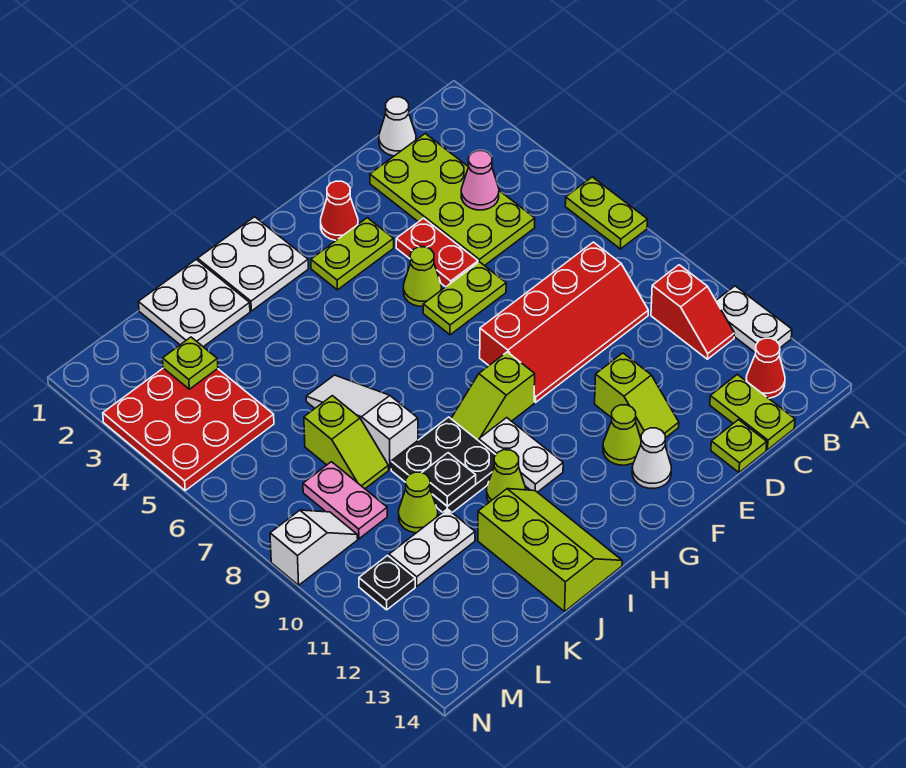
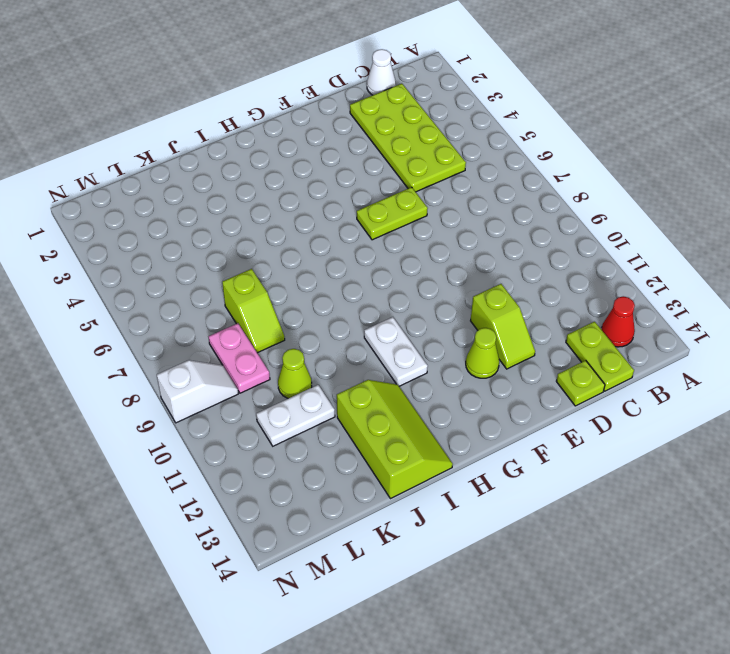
none -> lime plate A6:A7 level 1
none -> white plate A11:A12 level 1
none -> red slope B10:B11 level 1 top 10
none -> red slope C8:F9 level 1 top 8

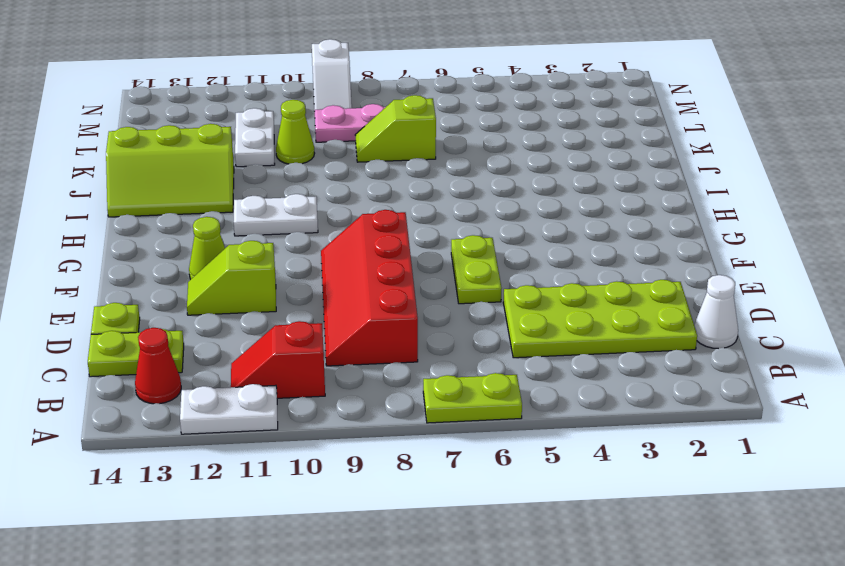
none -> red plate E4:E5 level 1
none -> red cone F2 level 1
none -> lime plate F3:G3 level 1
none -> lime cone F5 level 1

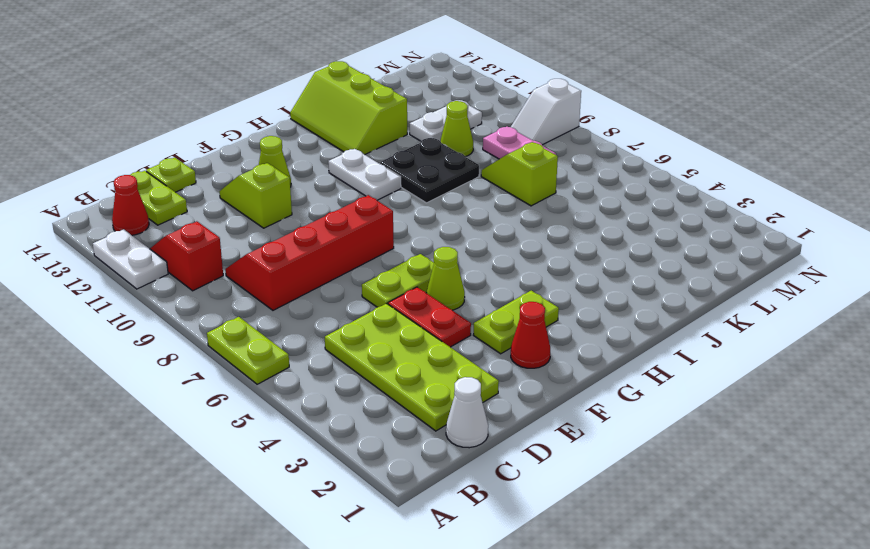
none -> white cone F13 level 1
none -> lime slope G9:H9 level 1 top G
none -> white plate H1:I2 level 1
none -> lime cone I11 level 1

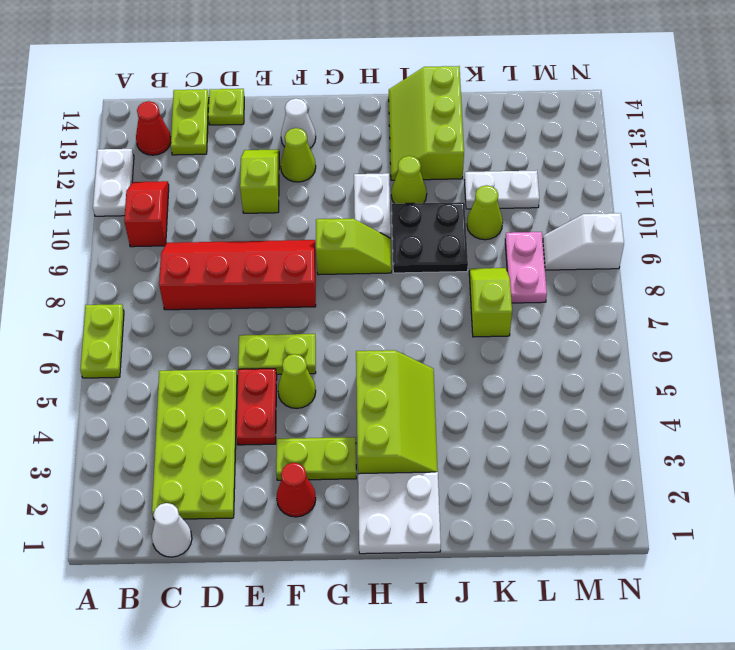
lime slope H3:I5 level 1 top H -> none
none -> white plate J1:K2 level 1
none -> white slope J6:J8 level 1 top 8
none -> red plate L3:N5 level 1
none -> black plate M11 level 1

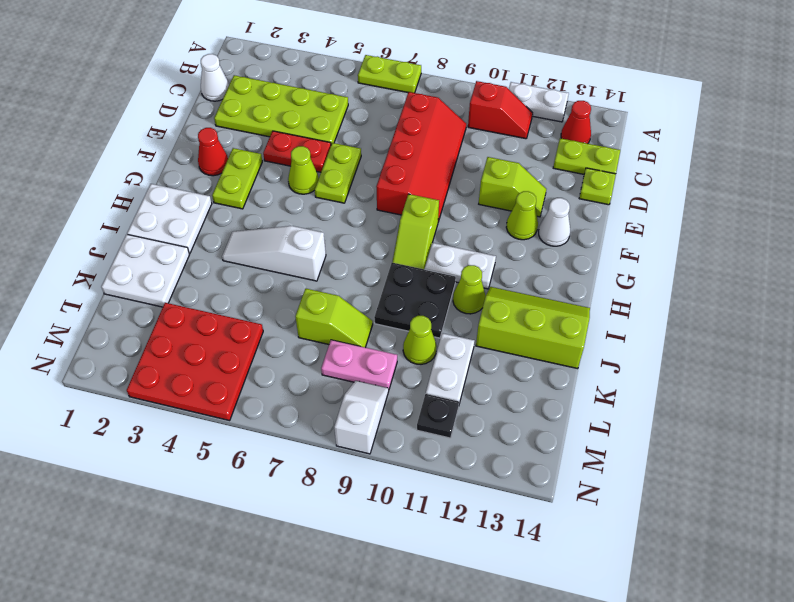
white slope I4:I6 level 1 top 6 -> white slope J6:J8 level 1 top 8
none -> pink cone C4 level 2
none -> black plate J10 level 2
none -> lime plate L3 level 2

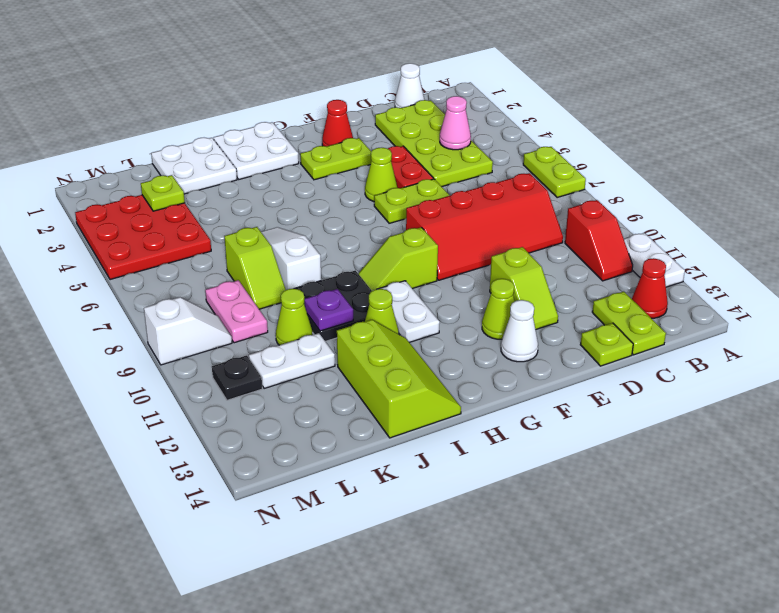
purple plate J10 level 2 -> black plate J10 level 2

